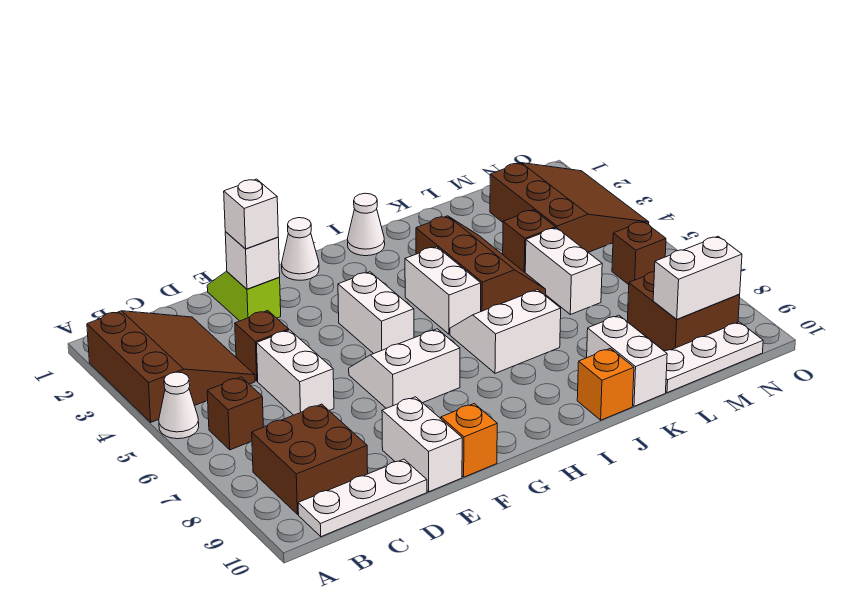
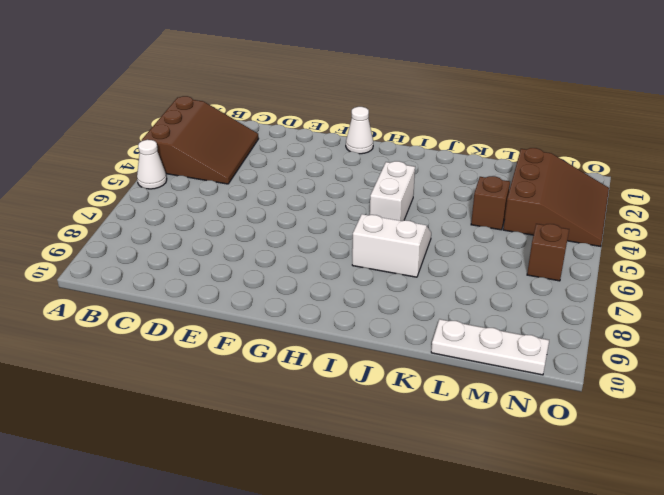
none -> brown brick B6 level 1
none -> brown brick B8:C9 level 1
none -> white plate B10:D10 level 1

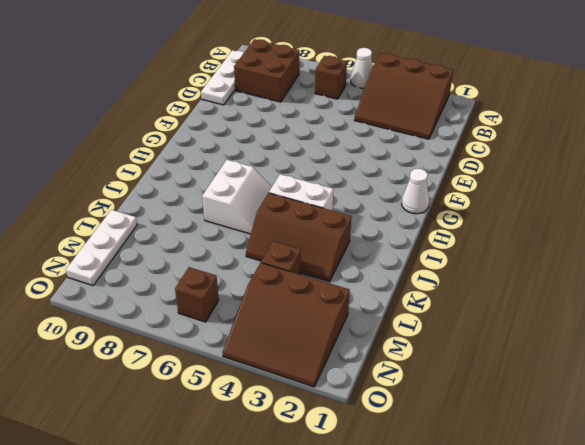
none -> brown brick D4 level 1
none -> white brick D5:D6 level 1
none -> lime slope E1:E2 level 1 top 2

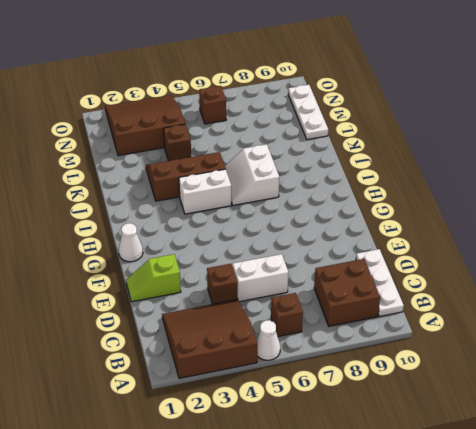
none -> white brick E9:E10 level 1
none -> white slope F6:G7 level 1 top 7
none -> orange brick F10 level 1

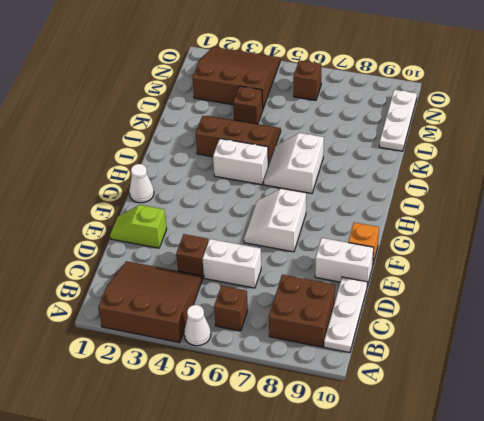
none -> white brick G4:G5 level 1
none -> white cone I1 level 1
none -> orange brick J10 level 1

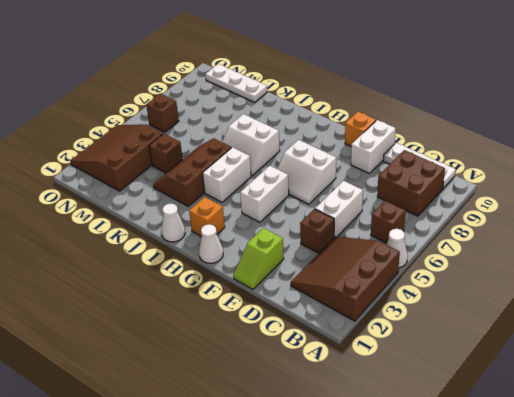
orange brick H2 level 1 -> orange brick J10 level 1
none -> white brick K9:K10 level 1
none -> white brick L5:L6 level 1
none -> brown brick M8:N9 level 1

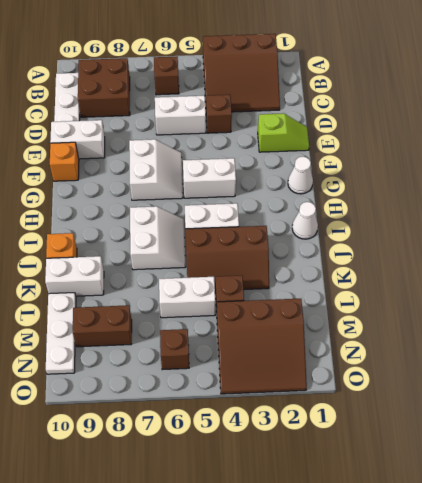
brown brick M8:M9 level 1 -> brown brick M8:N9 level 1
none -> white cone A5 level 1
none -> white brick E2 level 2
none -> white brick M9:N9 level 2

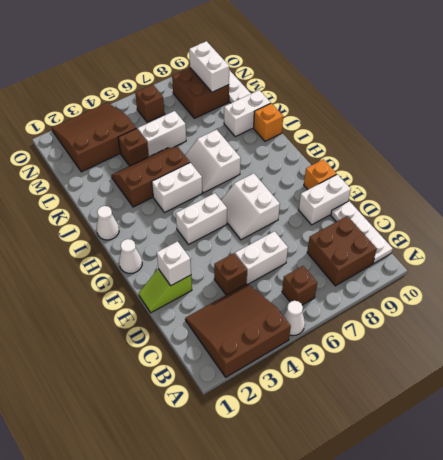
none -> white brick E2 level 3

